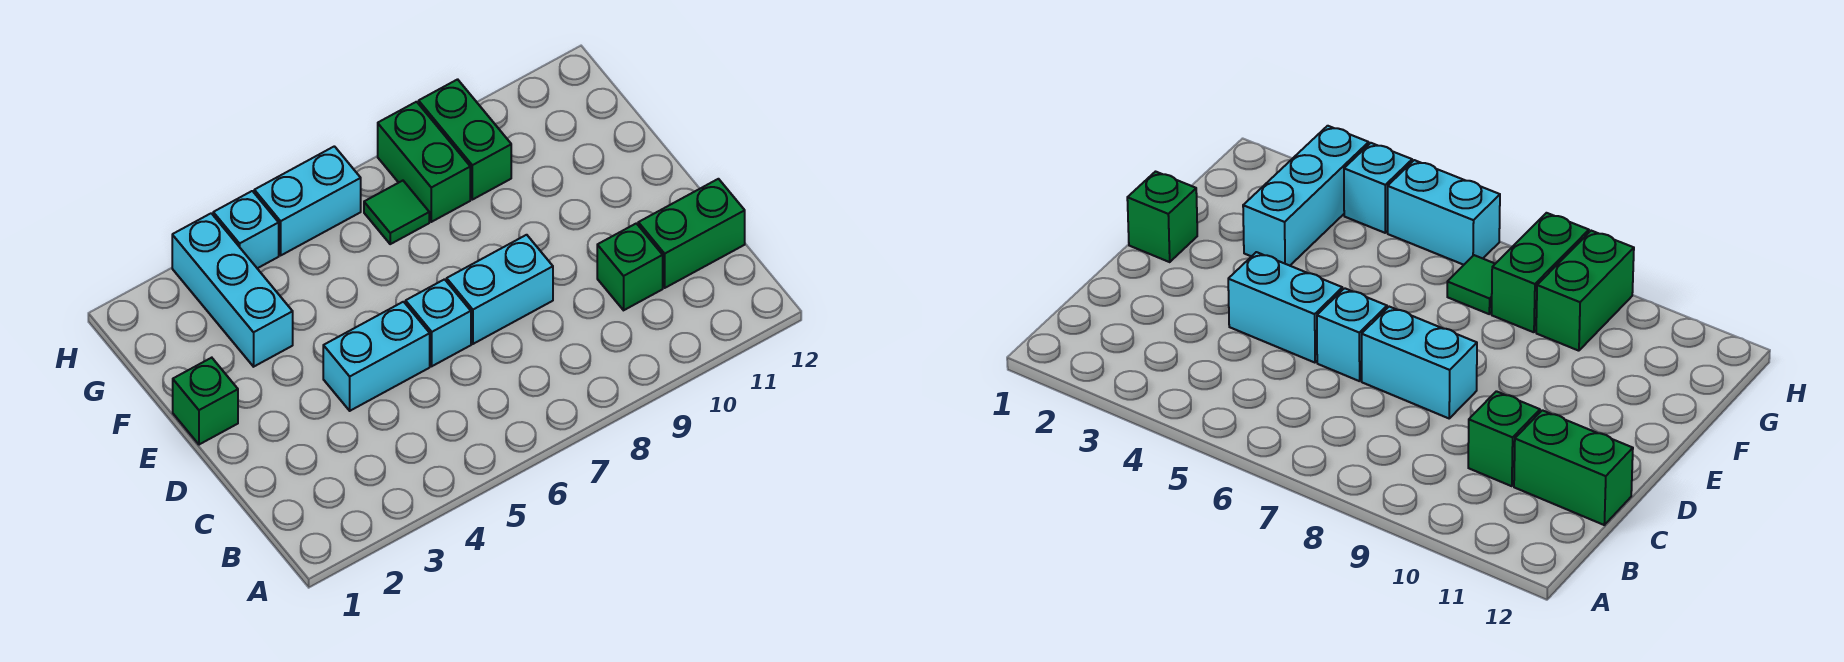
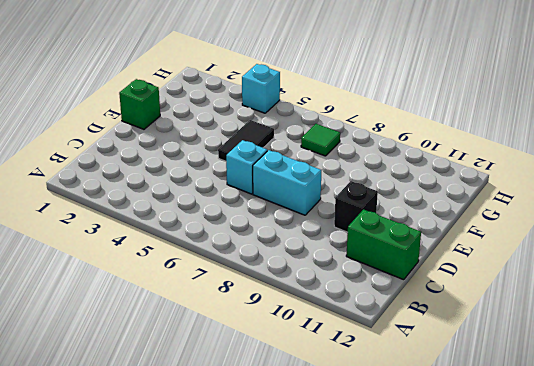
black brick D10 level 1 -> none
black tile E5:F5 level 1 -> none
none -> green brick C10 level 1
none -> cyan brick D4:D5 level 1
none -> cyan brick F3:H3 level 1

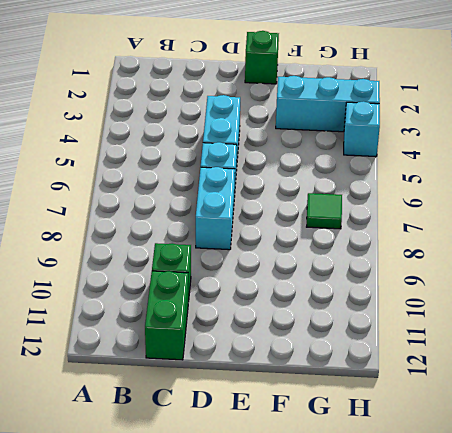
none -> green brick G8:H8 level 1
none -> green brick G9:H9 level 1
none -> cyan brick H5:H6 level 1

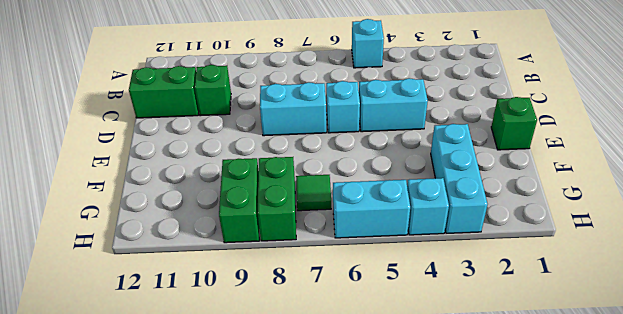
cyan brick A5 level 1 -> none

